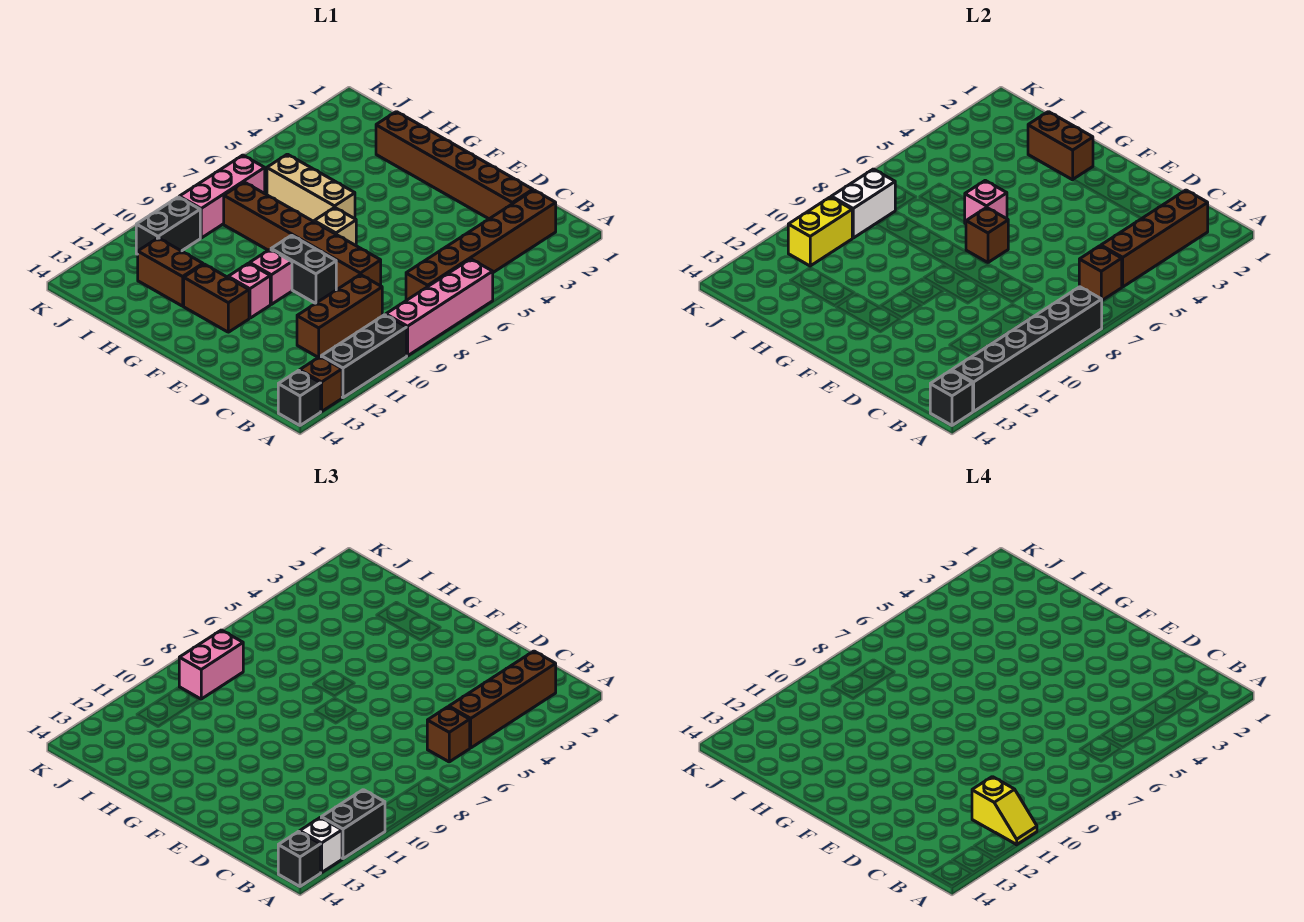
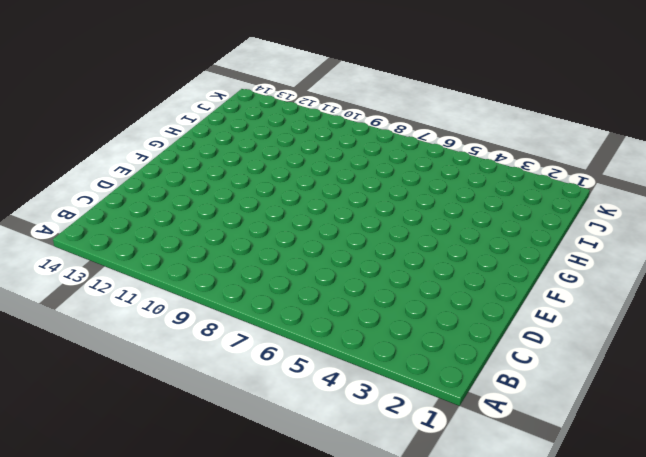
none -> pink brick A6:A9 level 1
none -> black brick A10:A12 level 1
none -> brown brick A13 level 1
none -> black brick A14 level 1

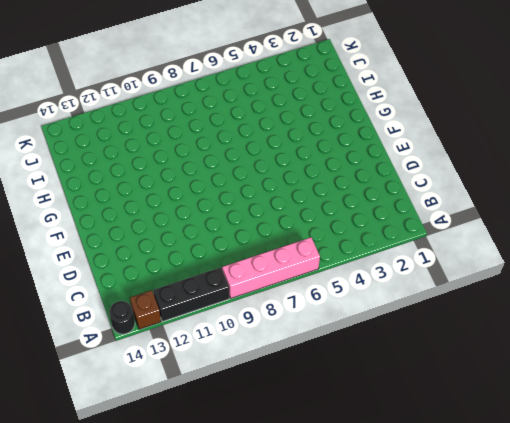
black round brick A14 level 1 -> black brick A14 level 1
none -> brown brick B2:B7 level 1
none -> brown brick C2:H2 level 1
none -> brown brick C9:C11 level 1
none -> brown brick D8:I8 level 1

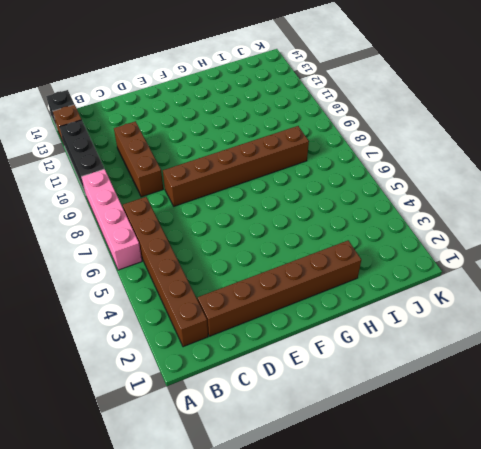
none -> black brick E9:F9 level 1
none -> tan brick F7 level 1
none -> pink brick F10 level 1
none -> pink brick F11 level 1

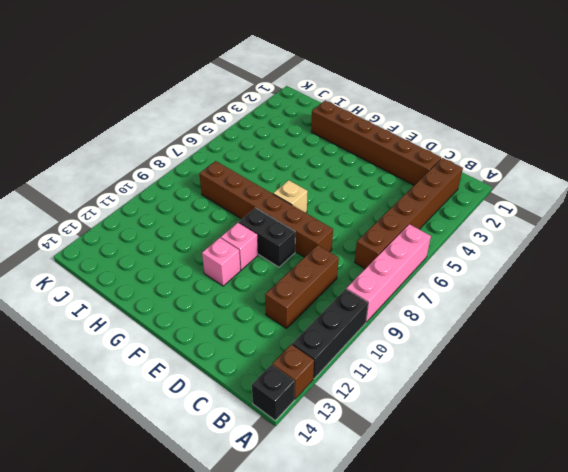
none -> brown brick F12:G12 level 1
none -> tan brick G6:I6 level 1
none -> brown brick H12:I12 level 1
none -> pink brick J7:J9 level 1

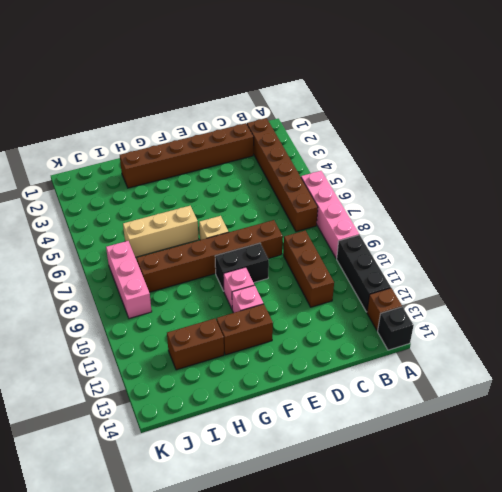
none -> black brick J10:J11 level 1
none -> black brick A8:A13 level 2
none -> black brick A14 level 2
none -> brown brick B2:B5 level 2

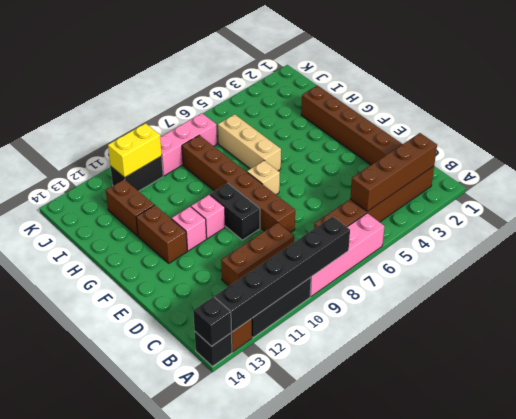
none -> brown brick B6 level 2
none -> brown brick F7 level 2
none -> brown brick G2:H2 level 2
none -> pink brick G6 level 2

